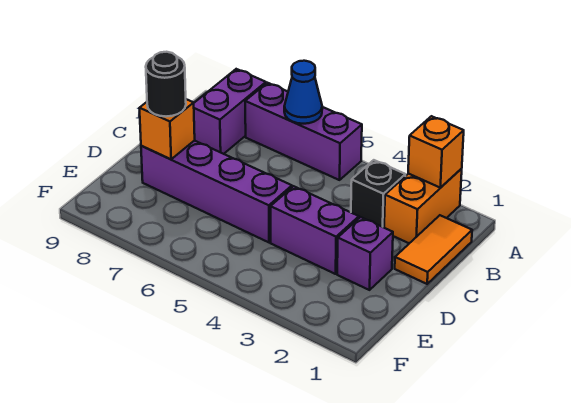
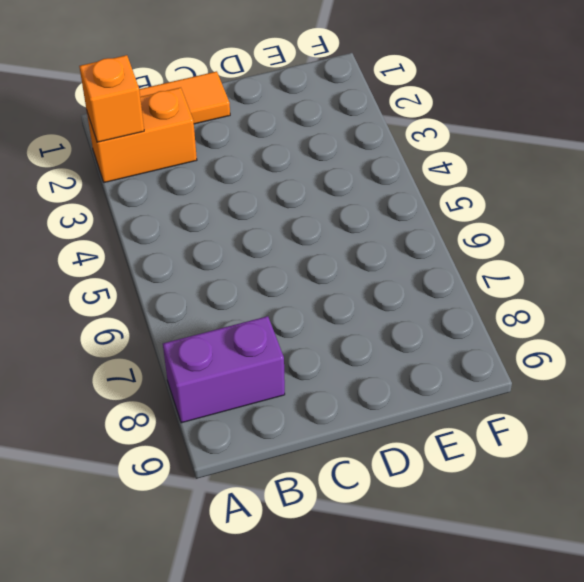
none -> purple brick A5:A7 level 1
none -> black brick B3 level 1
none -> purple brick D2 level 1

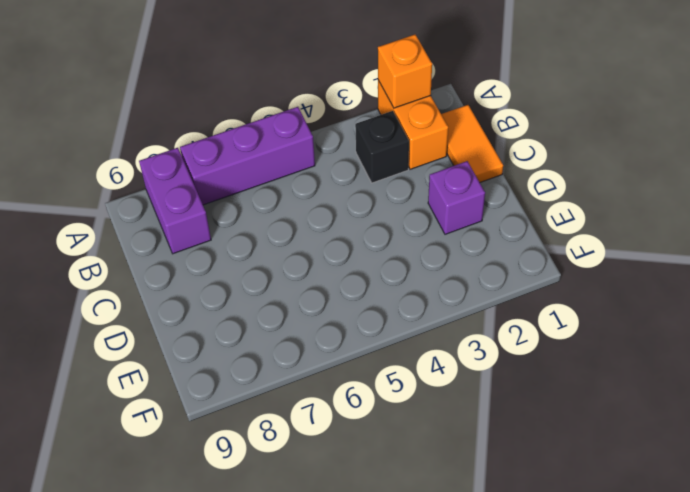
none -> purple brick D3:D4 level 1
none -> purple brick D5:D8 level 1
none -> blue cone A6 level 2

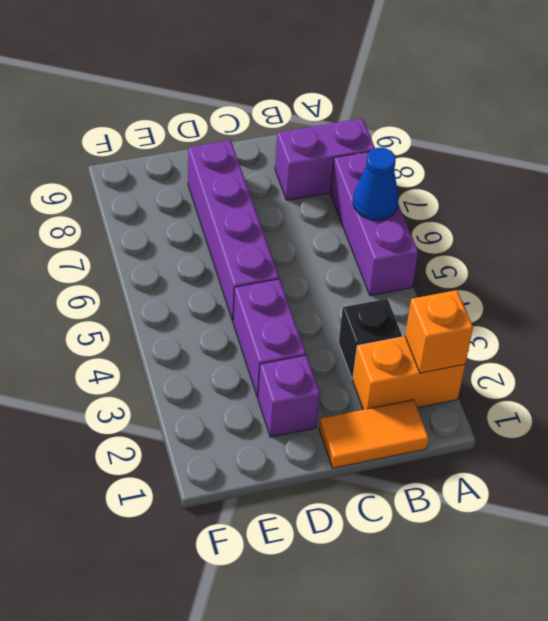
none -> orange brick D8 level 2
none -> black round brick D8 level 3

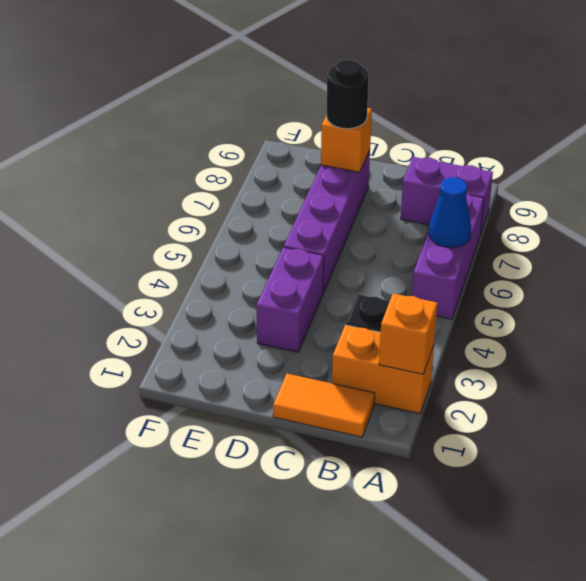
none -> purple brick D2 level 1

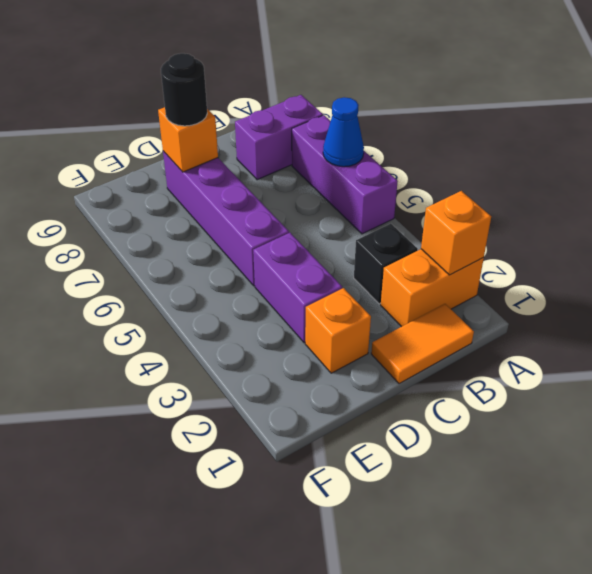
orange brick D2 level 1 -> purple brick D2 level 1

